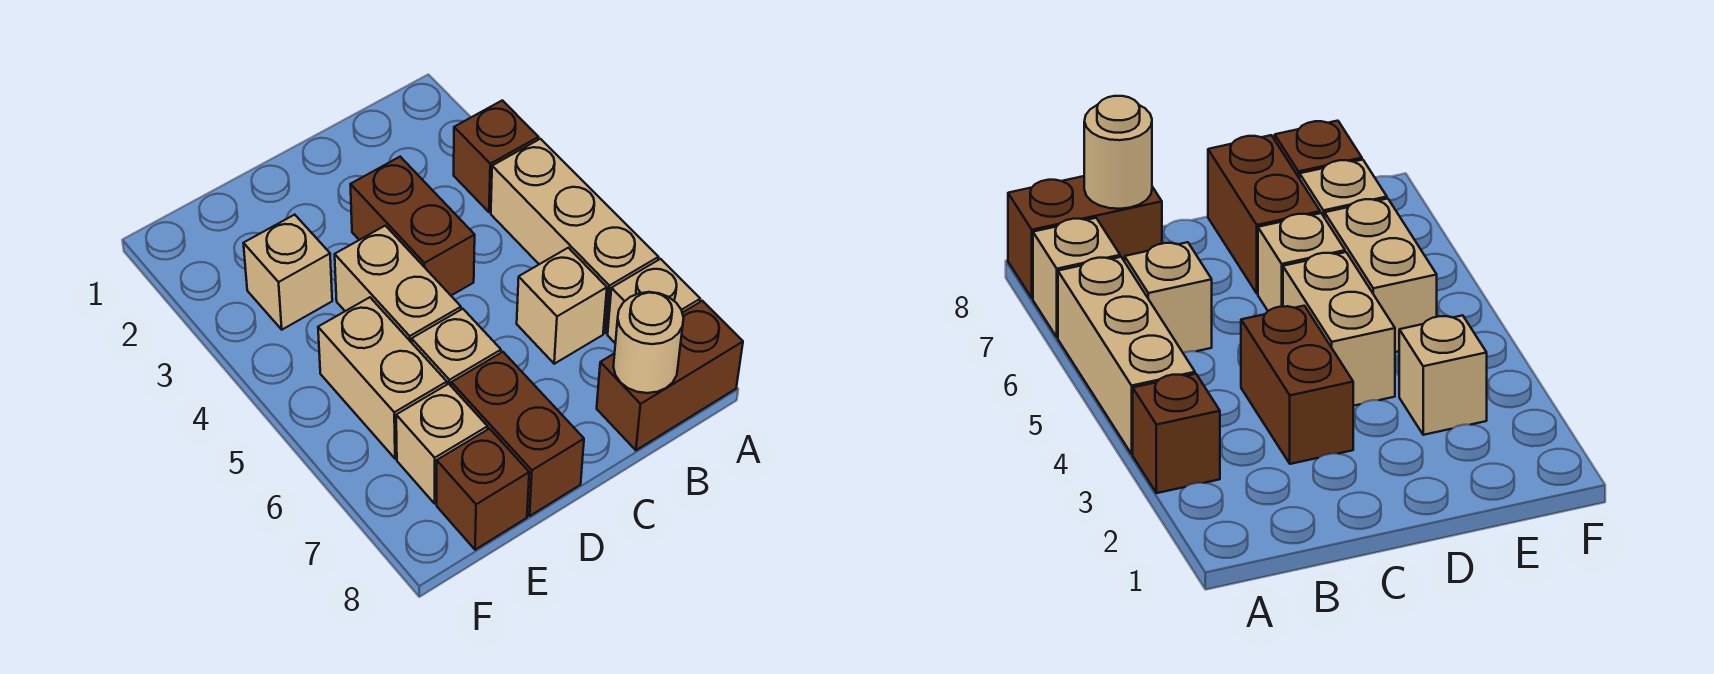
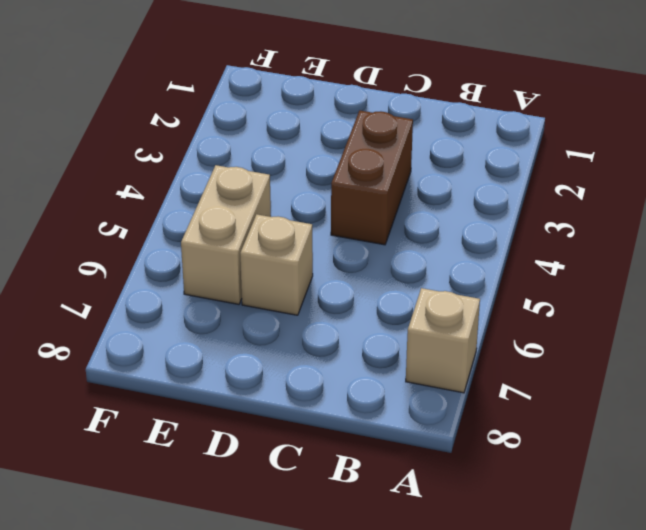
none -> brown brick A3 level 1
none -> tan brick A4:A6 level 1
none -> brown brick A8:B8 level 1

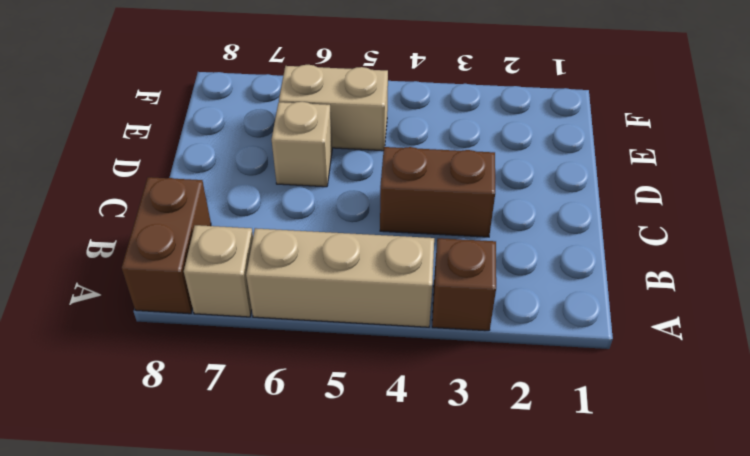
none -> tan brick B6 level 1
none -> tan brick D4:D5 level 1
none -> brown brick D7:D8 level 1

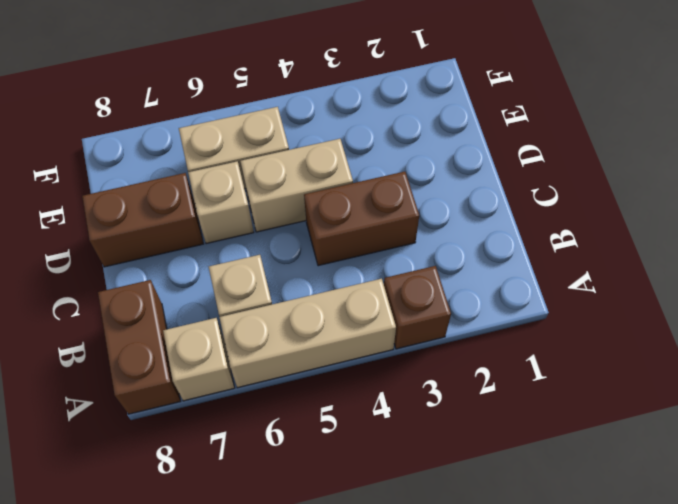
none -> tan brick E3 level 1
none -> tan brick E7 level 1
none -> brown brick E8 level 1

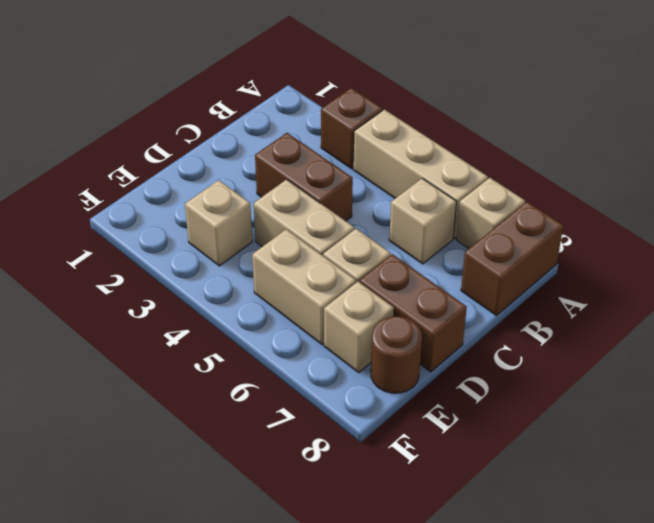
brown round brick E8 level 1 -> brown brick E8 level 1
none -> tan round brick B8 level 2

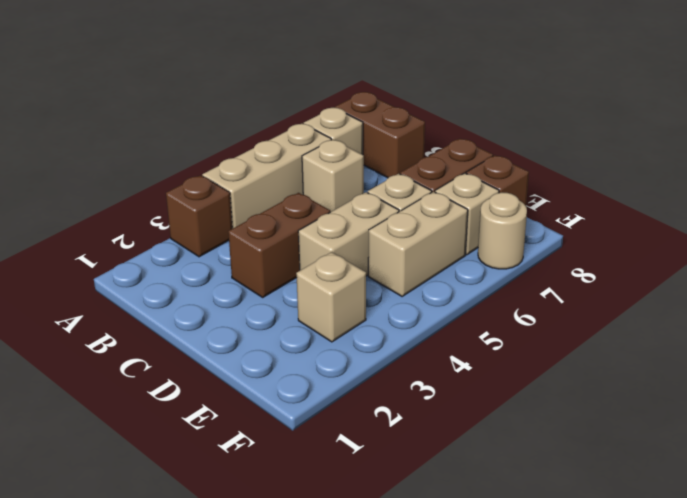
tan round brick F7 level 1 -> tan round brick B8 level 2

